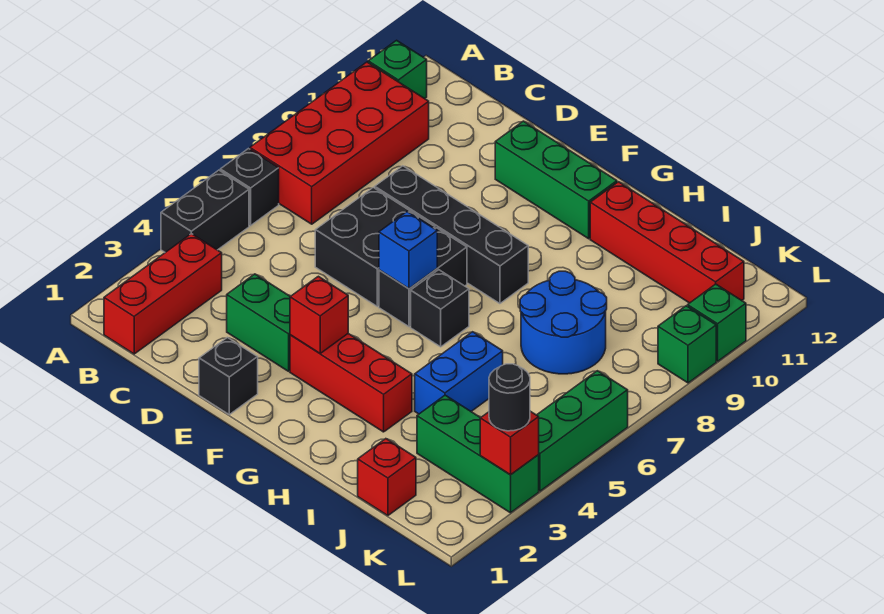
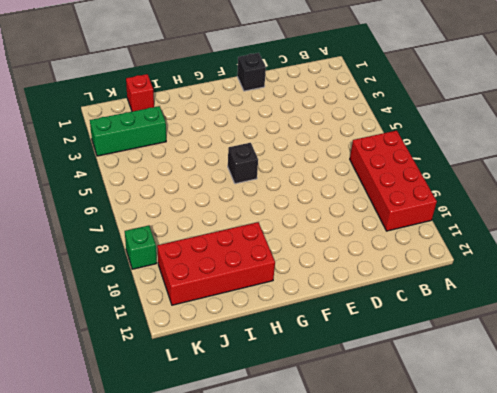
red brick H10:K11 level 1 -> red brick H11:K11 level 1
none -> black brick A4:A5 level 1
none -> black brick A6 level 1
none -> green brick A11 level 1

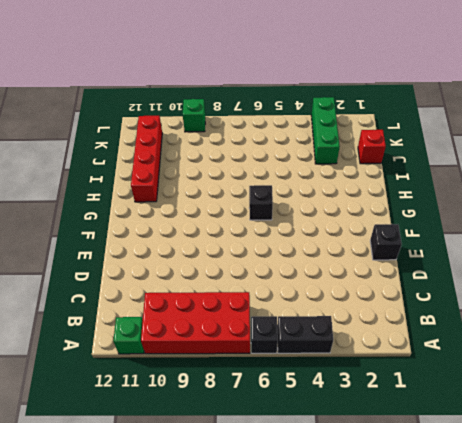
none -> red brick B1:B3 level 1
none -> green brick D3:E3 level 1
none -> black brick D6:E7 level 1

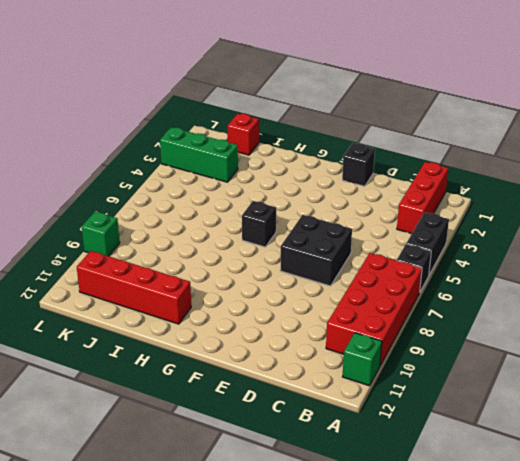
none -> green brick D3:E3 level 1
none -> black brick D8:G8 level 1
none -> green brick E11:G11 level 1

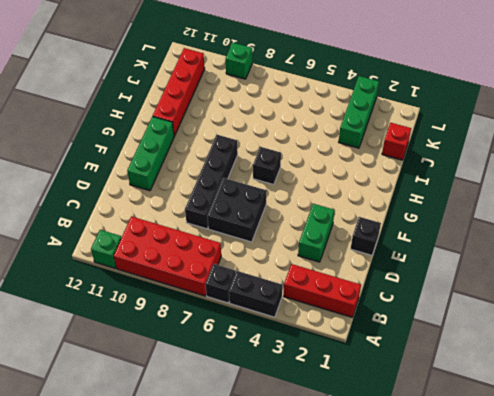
none -> red brick F3:H3 level 1
none -> black brick F6:F7 level 1
none -> blue brick I4:I5 level 1

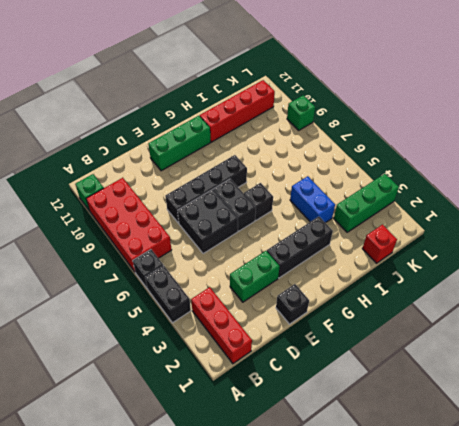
black brick F3:H3 level 1 -> red brick F3:H3 level 1
none -> blue round brick I7:J8 level 1
none -> green brick L4:L6 level 1
none -> green brick L10 level 1

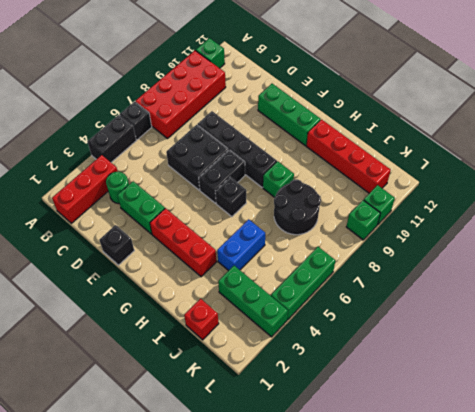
green round brick C3 level 1 -> none
green brick H8 level 1 -> none
black round brick I7:J8 level 1 -> blue round brick I7:J8 level 1
none -> red brick F3 level 2
none -> blue brick F6 level 2
none -> red brick L3 level 2

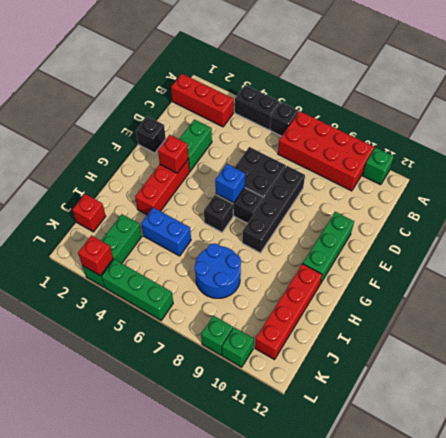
none -> black round brick L3 level 3

